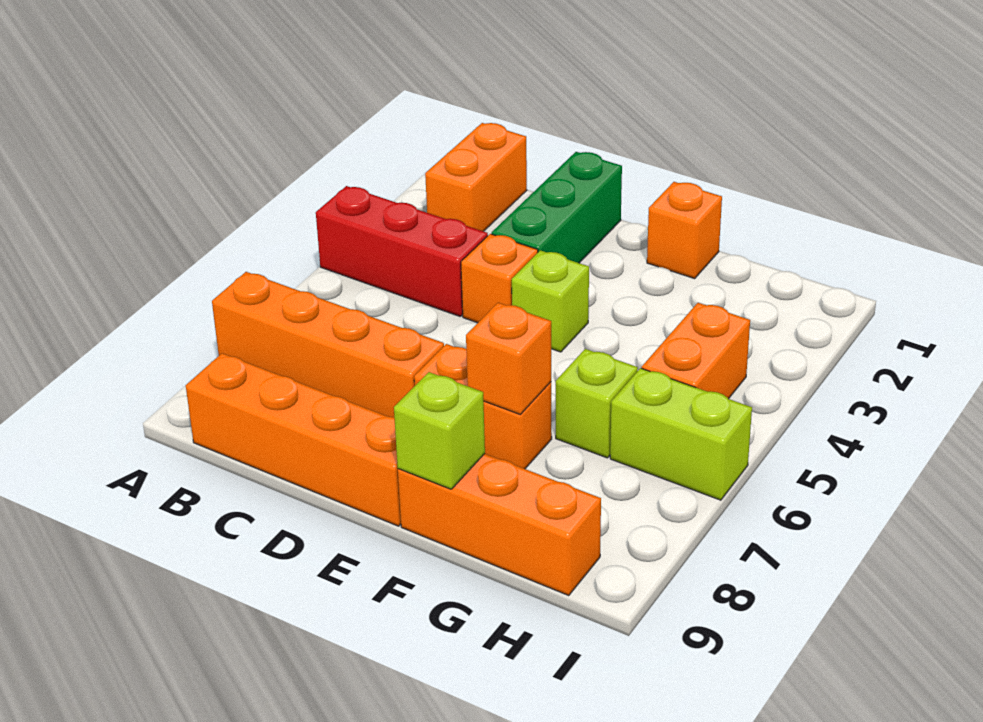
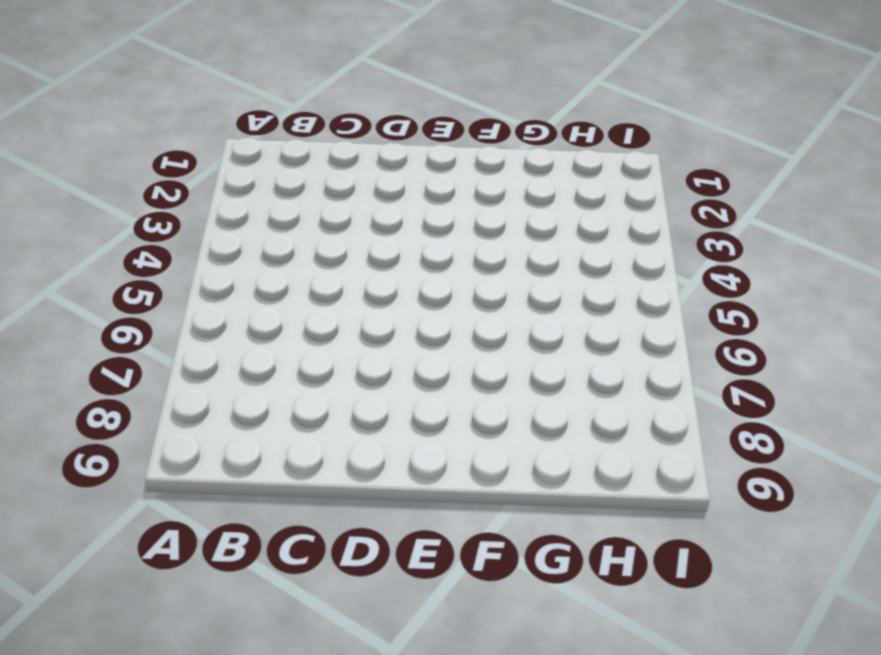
none -> red brick A4:C4 level 1
none -> orange brick A7:D7 level 1
none -> orange brick B1:B2 level 1

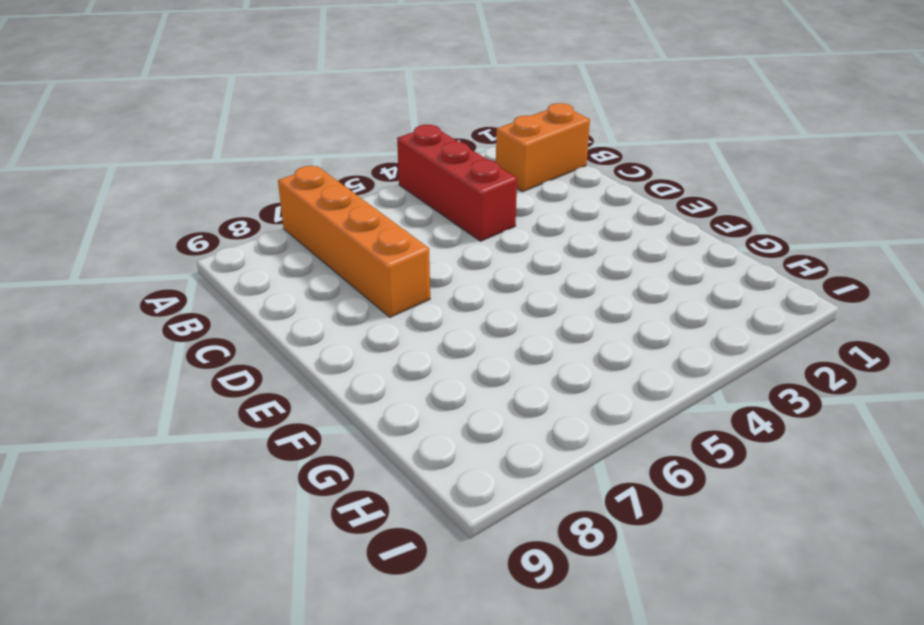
none -> orange brick B9:E9 level 1
none -> green brick D1:D3 level 1
none -> orange brick D4 level 1

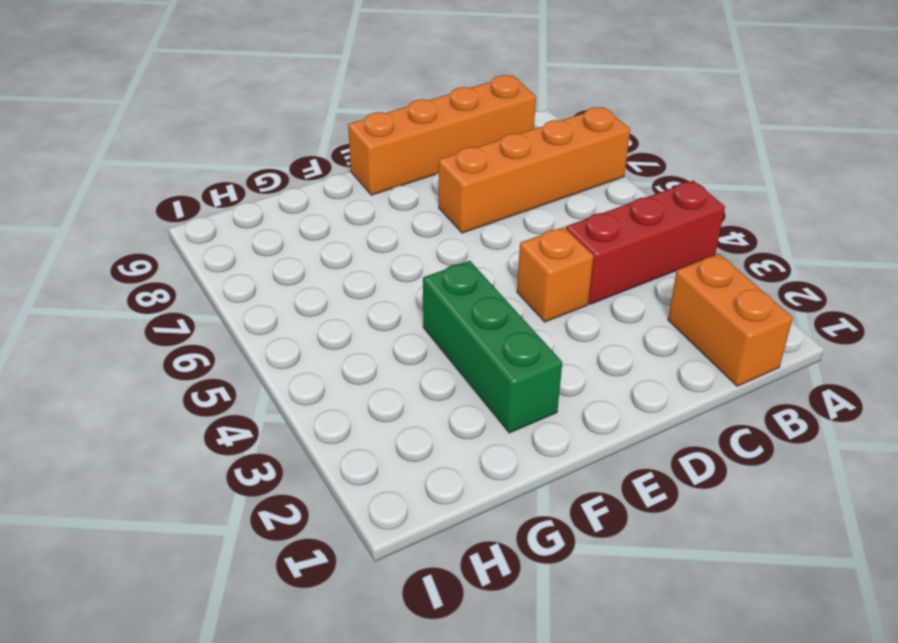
green brick F2:F4 level 1 -> green brick D1:D3 level 1
none -> lime brick E4 level 1
none -> orange brick E7:F7 level 1
none -> orange brick F1 level 1

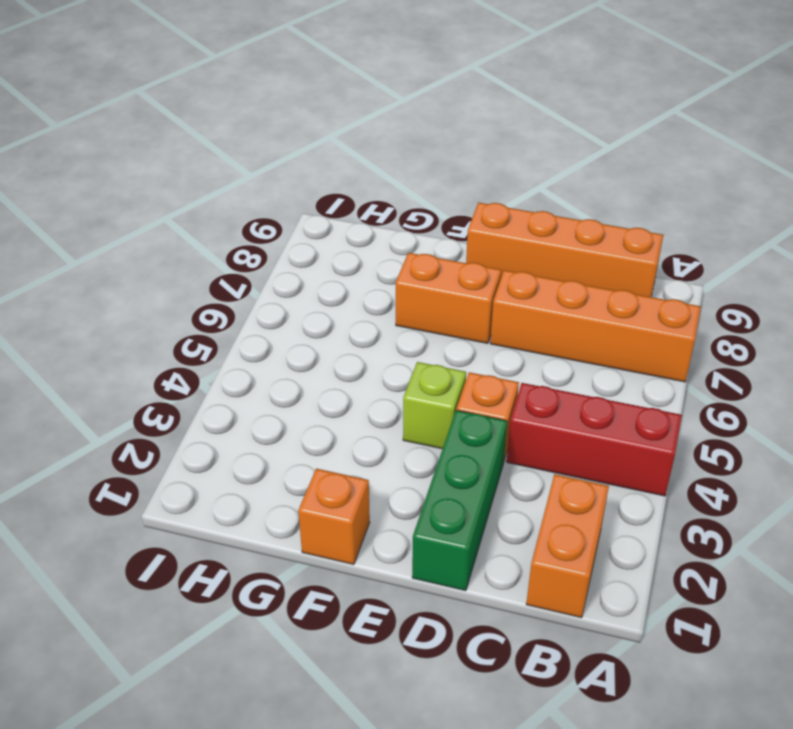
none -> orange brick F9:H9 level 1
none -> lime brick G6 level 1
none -> orange brick H4:H5 level 1

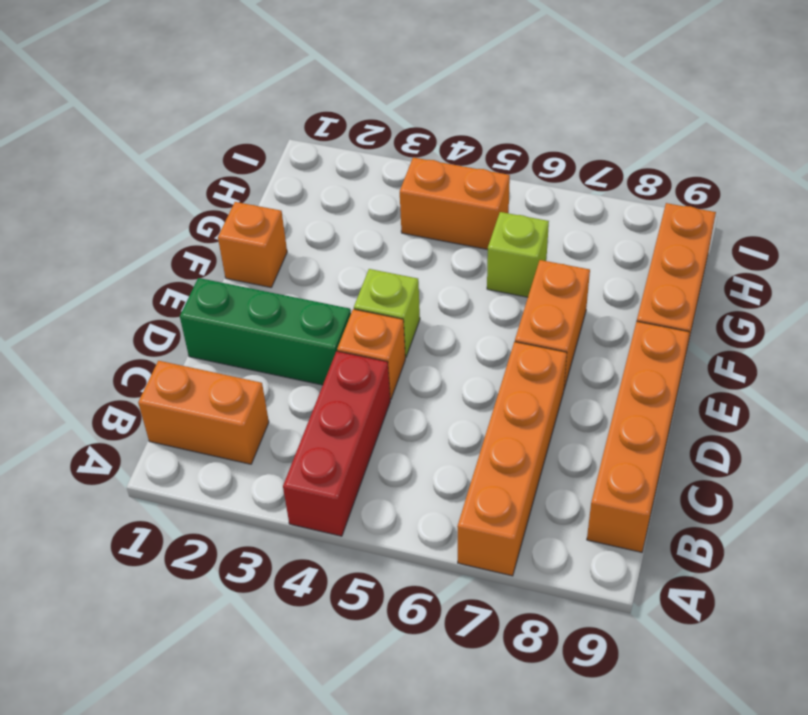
none -> lime brick H6:I6 level 1
none -> orange brick F7 level 2
none -> lime brick F9 level 2

